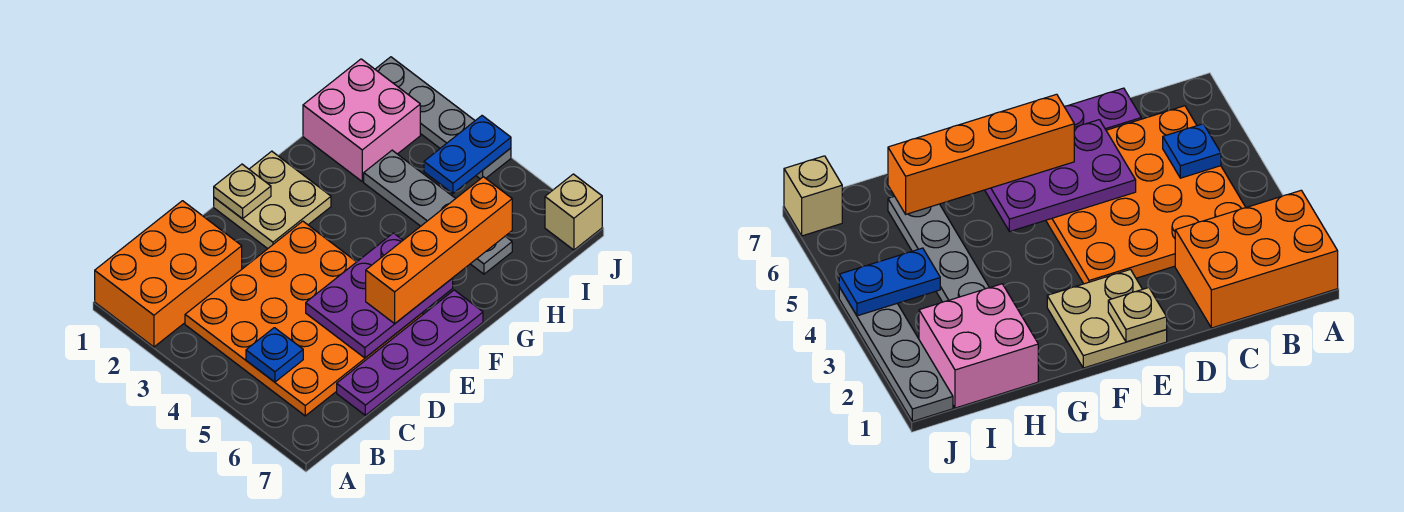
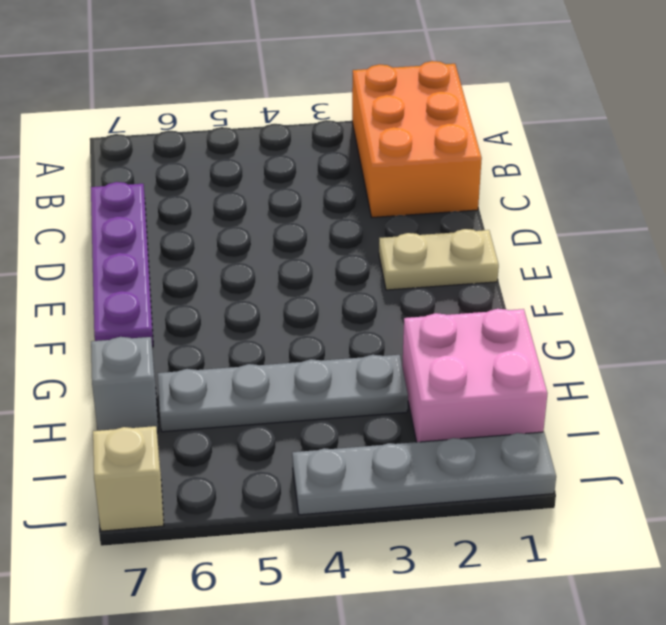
tan plate E1:E2 level 1 -> tan plate E1:F2 level 1
grey brick H7 level 1 -> none
none -> orange plate B3:E6 level 1
none -> blue plate B5 level 2
none -> purple plate D5:F6 level 2

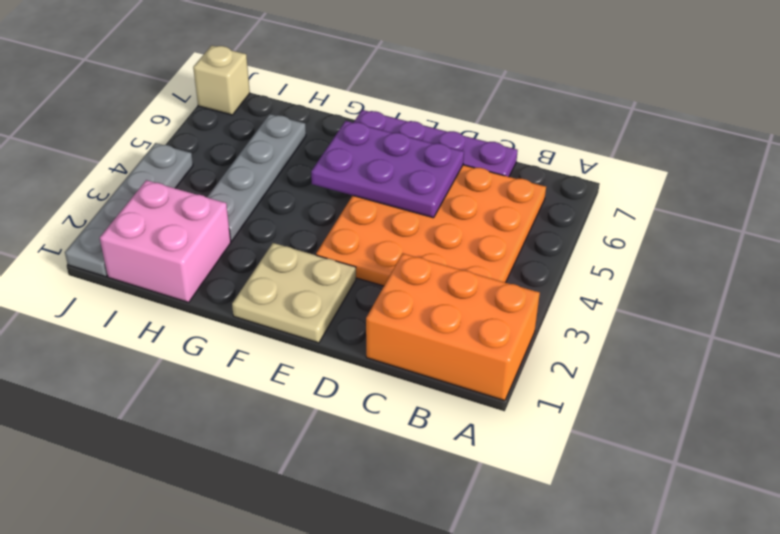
none -> blue plate B5 level 2
none -> tan plate E1 level 2
none -> blue plate I4:J4 level 2

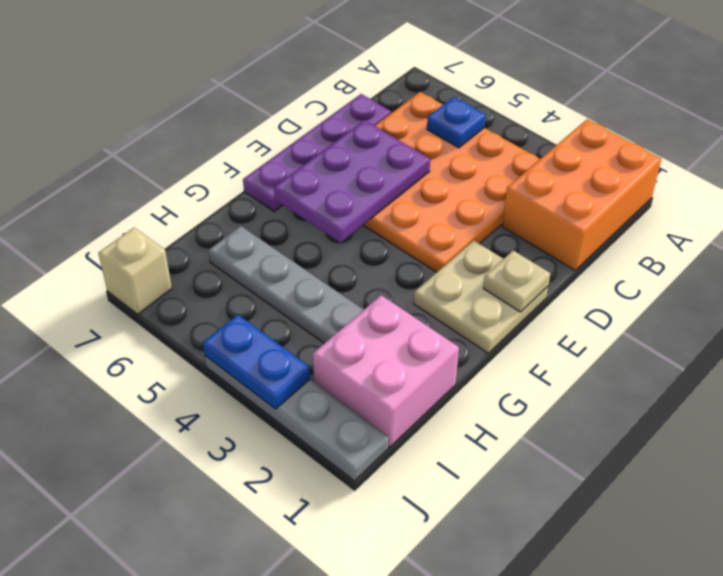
blue plate J3:J4 level 2 -> blue plate I4:J4 level 2
none -> orange brick E6:H6 level 3

